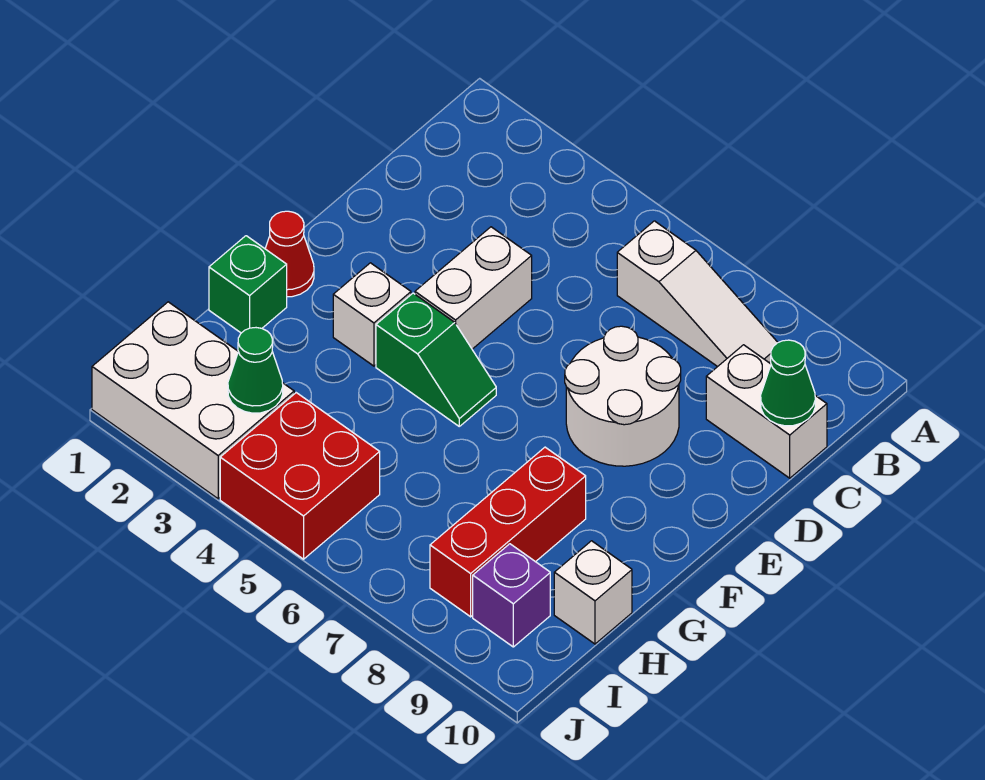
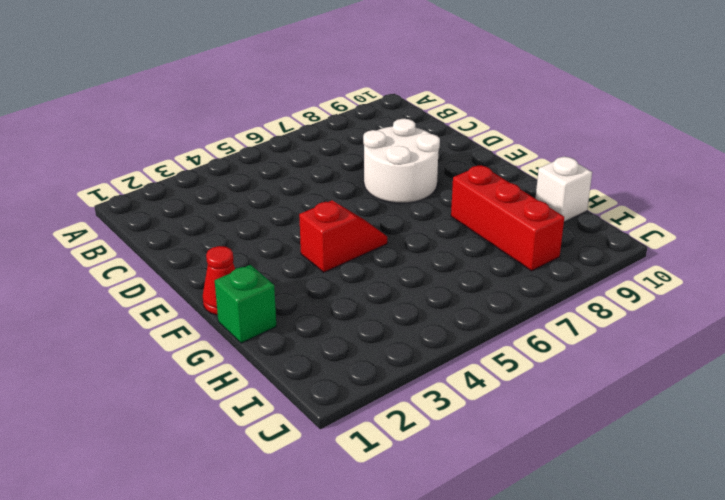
red slope F4:F5 level 1 top 4 -> green slope F4:F5 level 1 top 4
none -> white slope B6:B8 level 1 top 6
none -> white brick C9:C10 level 1
none -> white brick D4:E4 level 1

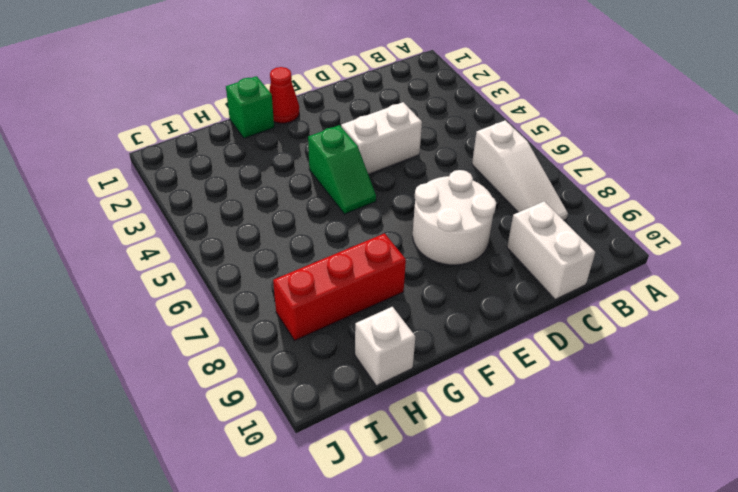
none -> white brick F3 level 1
none -> white brick I1:J3 level 1
none -> red brick I4:J5 level 1

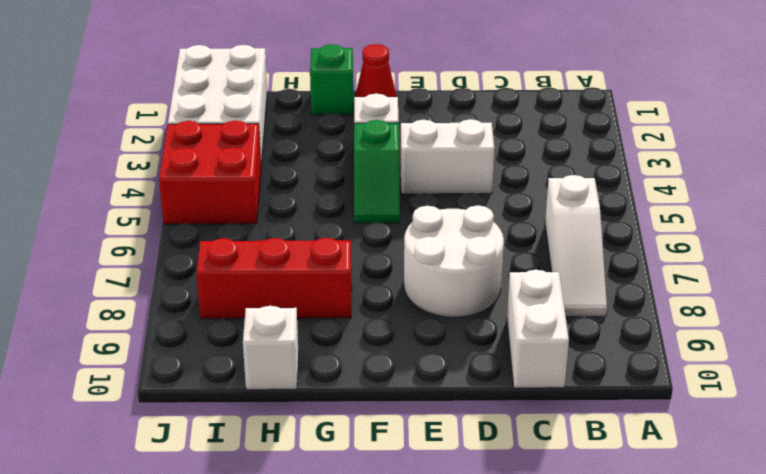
none -> purple brick I9 level 1
none -> green cone C10 level 2
none -> green cone I3 level 2

